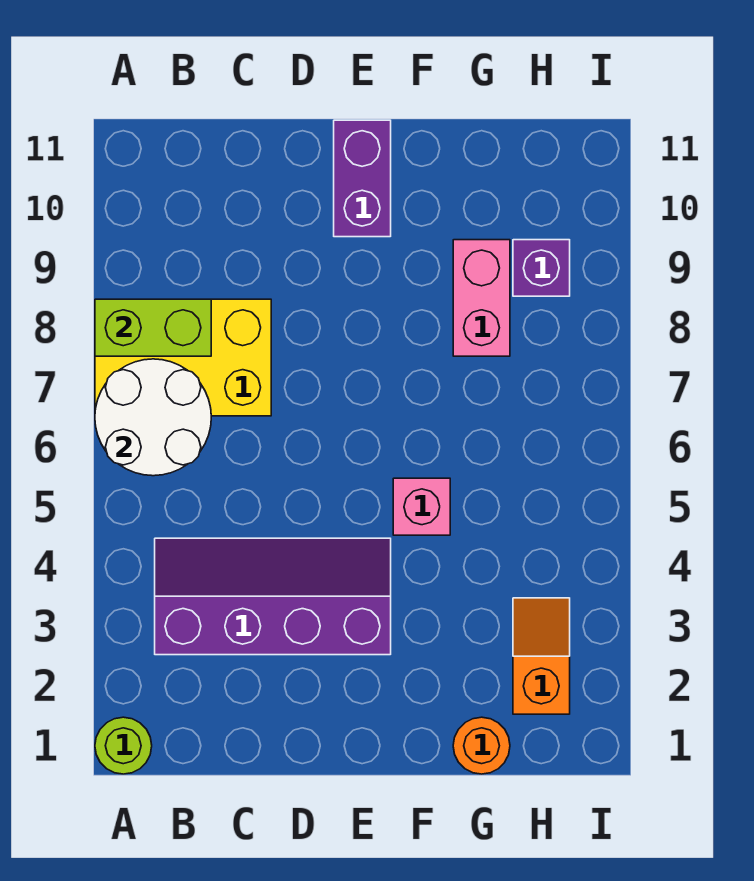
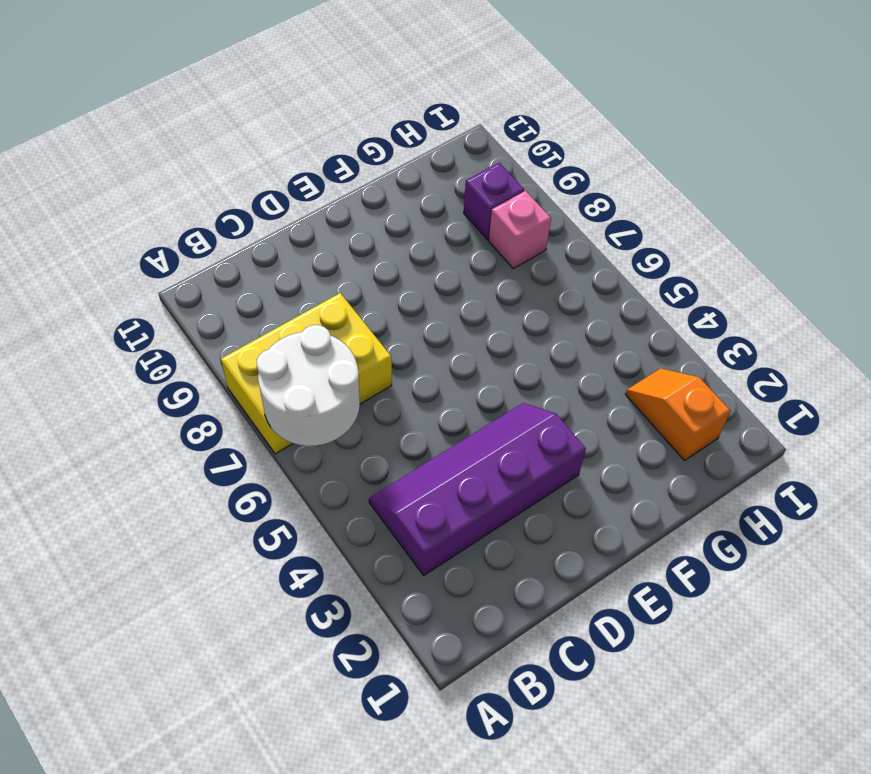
pink brick H8 level 1 -> pink brick F5 level 1
none -> lime round brick A1 level 1
none -> purple brick E10:E11 level 1

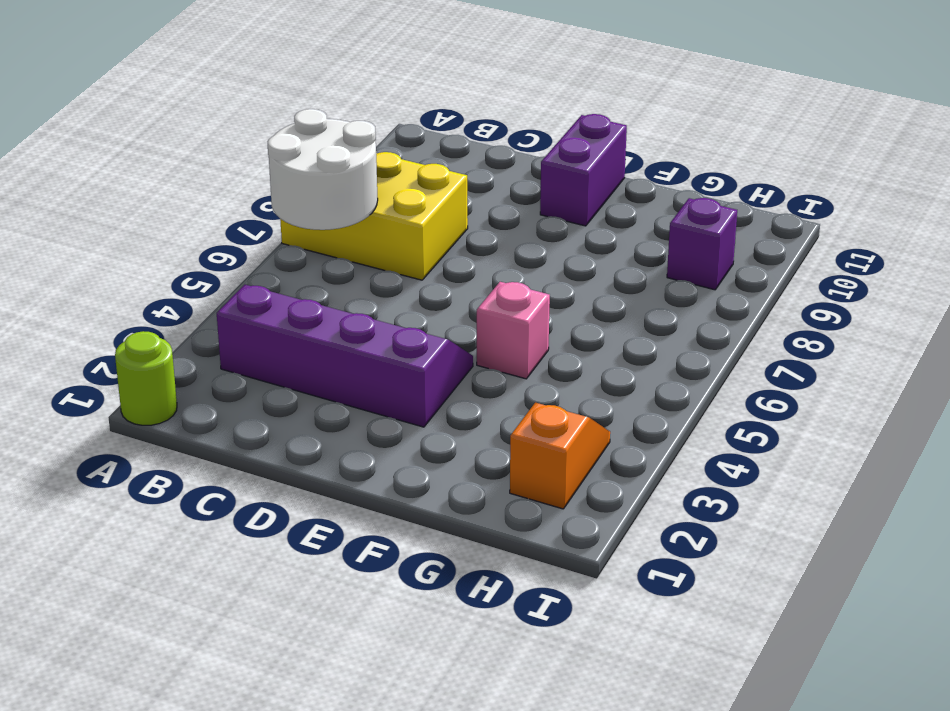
none -> orange round brick G1 level 1
none -> pink brick G8:G9 level 1

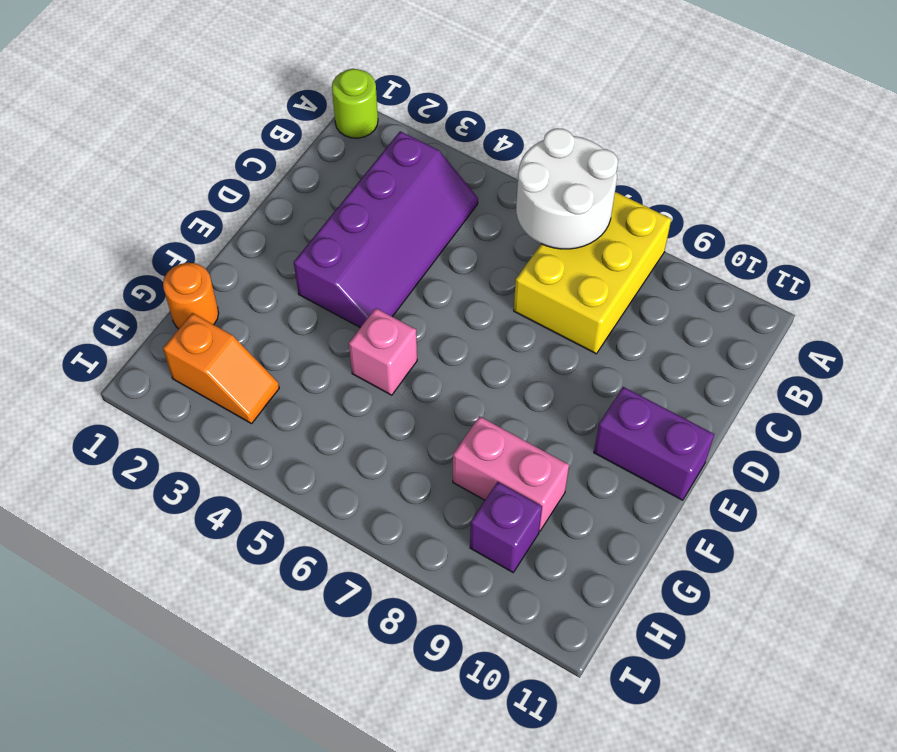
none -> lime brick A8:B8 level 2

